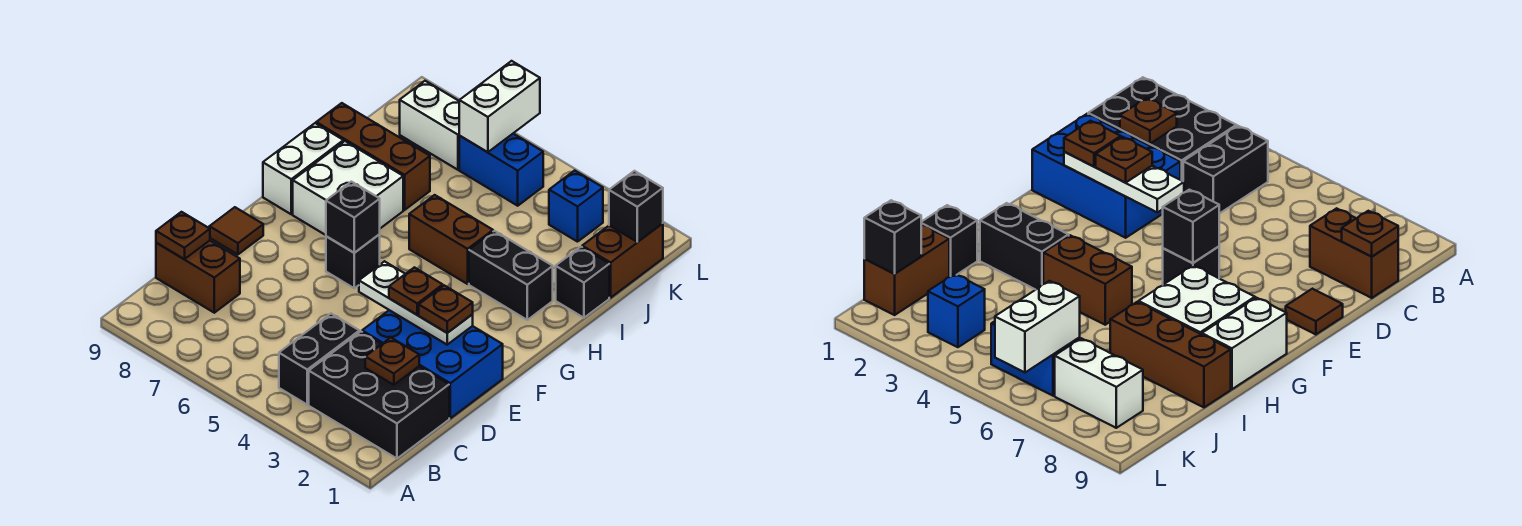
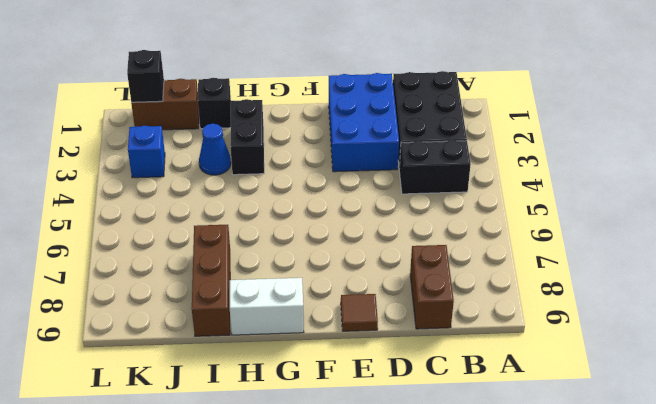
blue cone I3 level 1 -> none
none -> black brick F6 level 1
none -> white brick G7:H8 level 1
none -> brown brick H4:H5 level 1

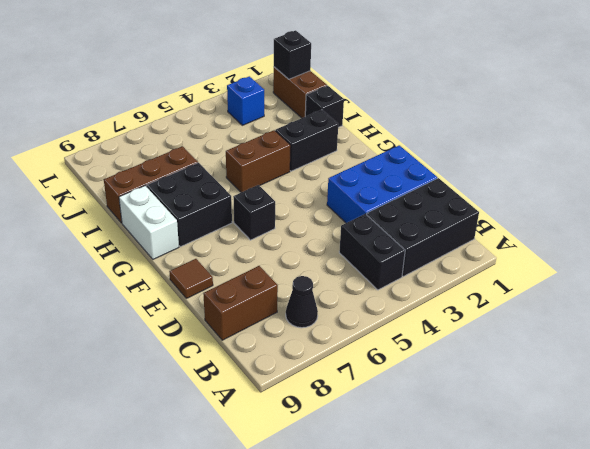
black cone B7 level 1 -> none
black brick G7:H8 level 1 -> white brick G7:H8 level 1
none -> blue brick K5:K6 level 1
none -> white brick K7:K8 level 1
none -> brown plate C2 level 2

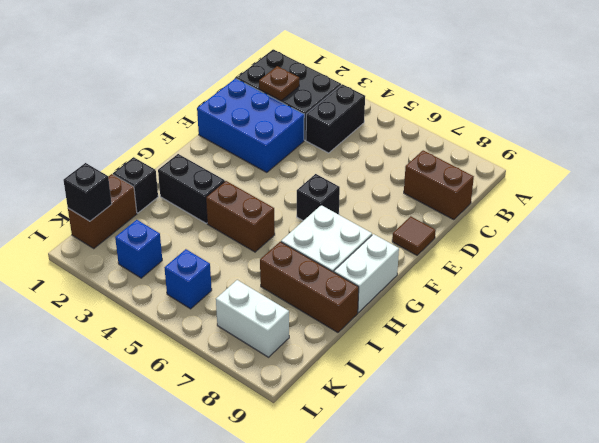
blue brick K5 level 1 -> blue brick K5:K6 level 1
none -> brown plate C9 level 2
none -> white plate E2:E4 level 2
none -> black brick F6 level 2

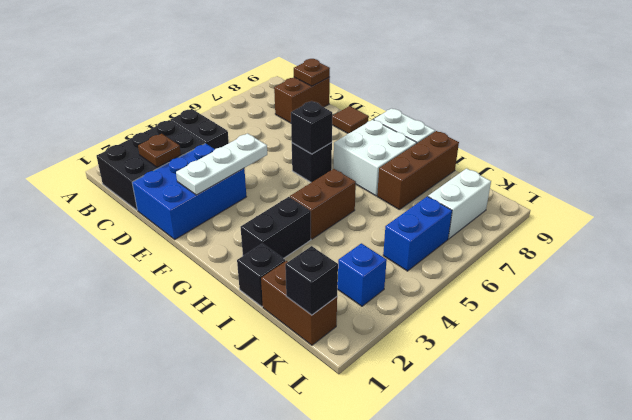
none -> white brick K6:L6 level 2
none -> brown plate E2 level 3
none -> brown plate E3 level 3

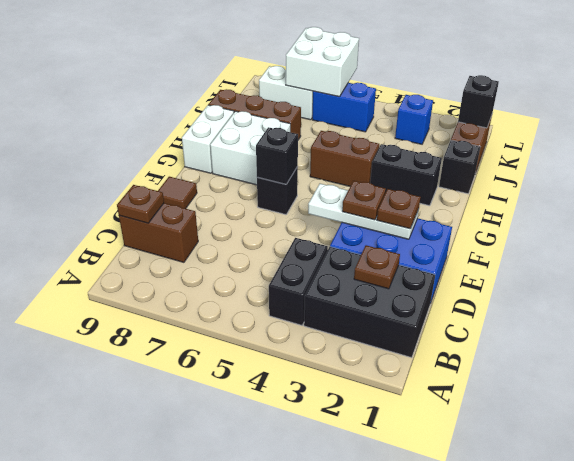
white brick K6:L7 level 2 -> white brick K6:L6 level 2

